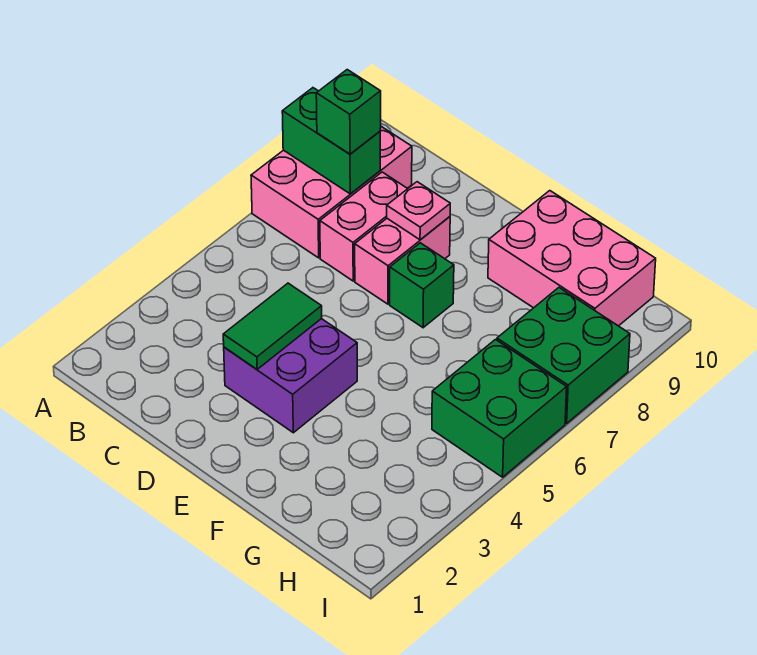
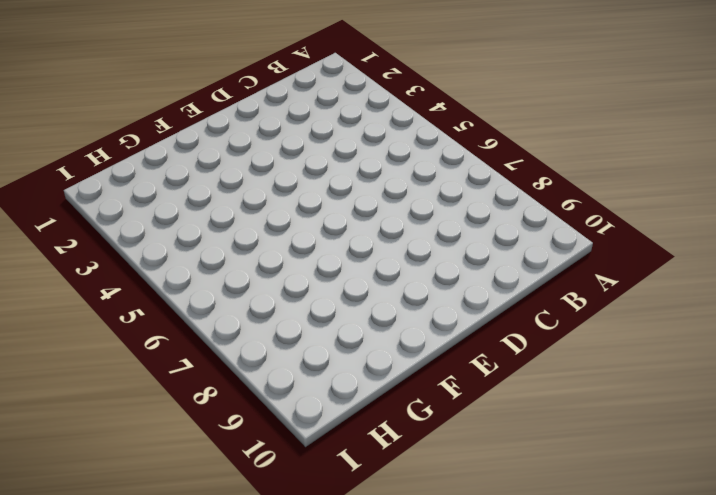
none -> pink brick A7:B9 level 1
none -> pink brick C7:C8 level 1
none -> purple brick D3:E4 level 1

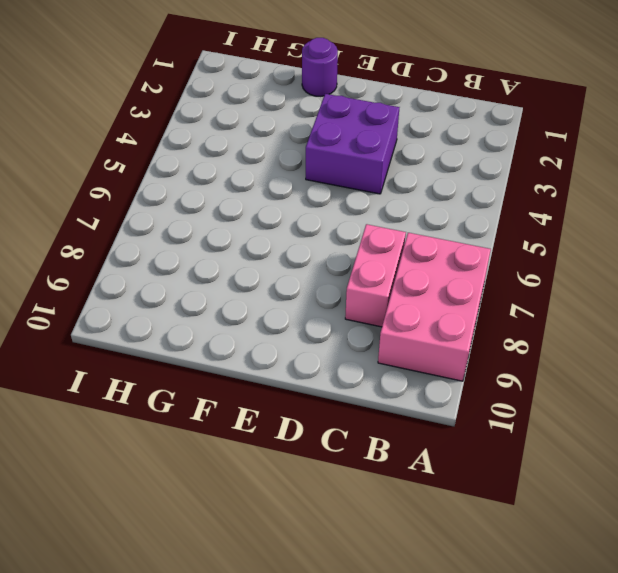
purple round brick F1 level 1 -> none
none -> pink brick D7:D8 level 1
none -> green brick E7 level 1
none -> pink brick F9:H10 level 1

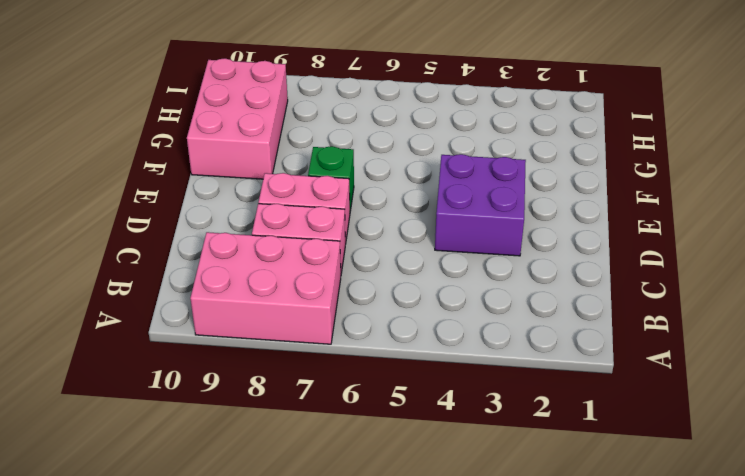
none -> green brick H5:I6 level 1
none -> green brick H7:I8 level 1
none -> green brick A8:B8 level 2

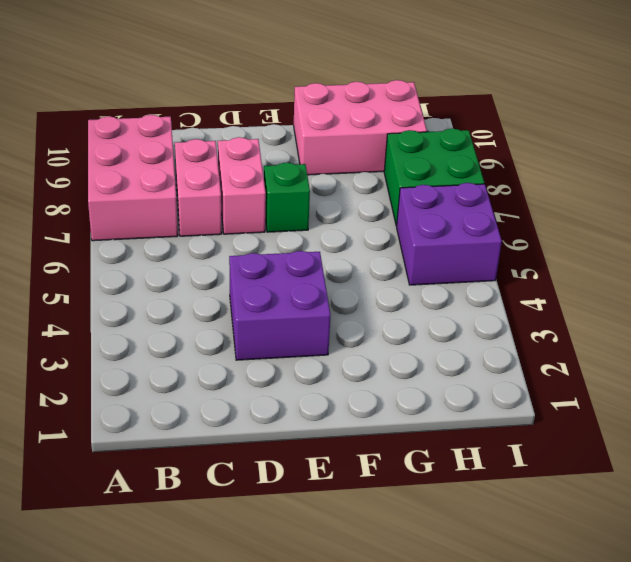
purple brick H5:I6 level 1 -> green brick H5:I6 level 1
none -> green brick A8:B8 level 2
none -> green tile D3:D4 level 2
none -> pink plate D8 level 2

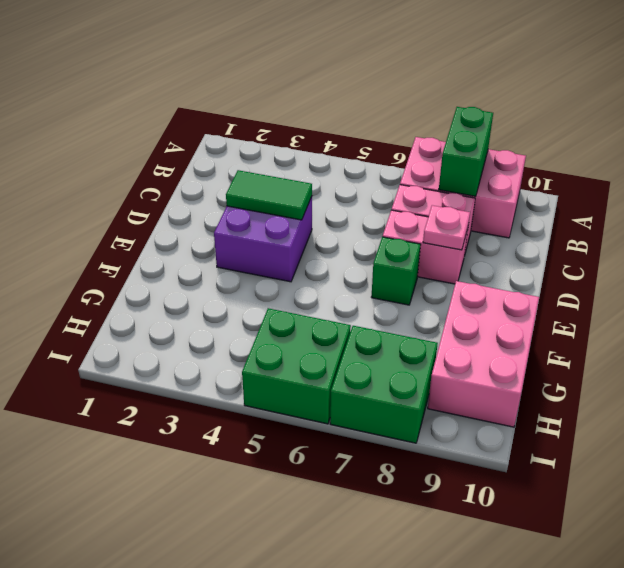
none -> green brick B8 level 3

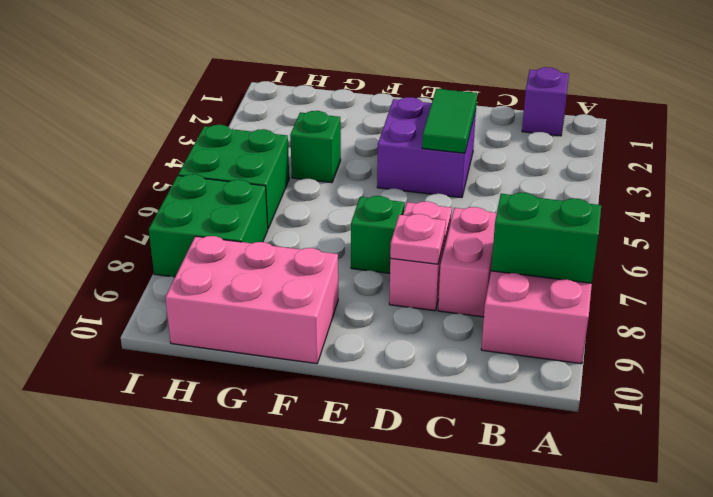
purple brick B1 level 1 -> none
green brick G4 level 1 -> green brick B8 level 3

